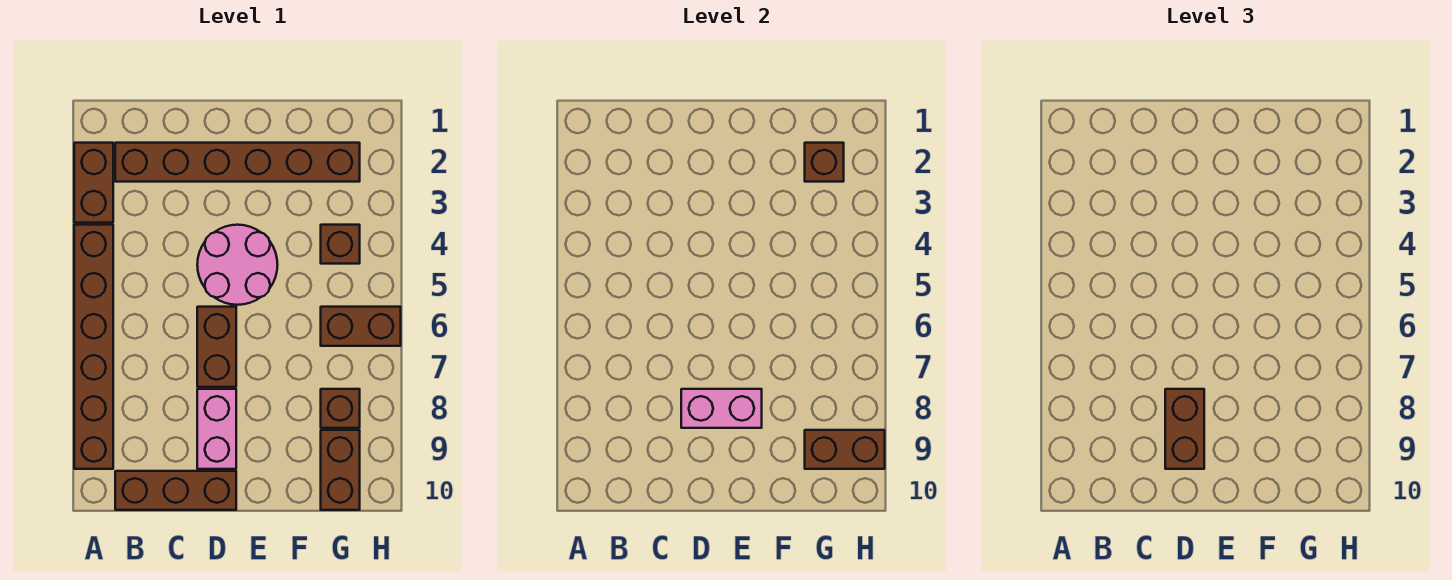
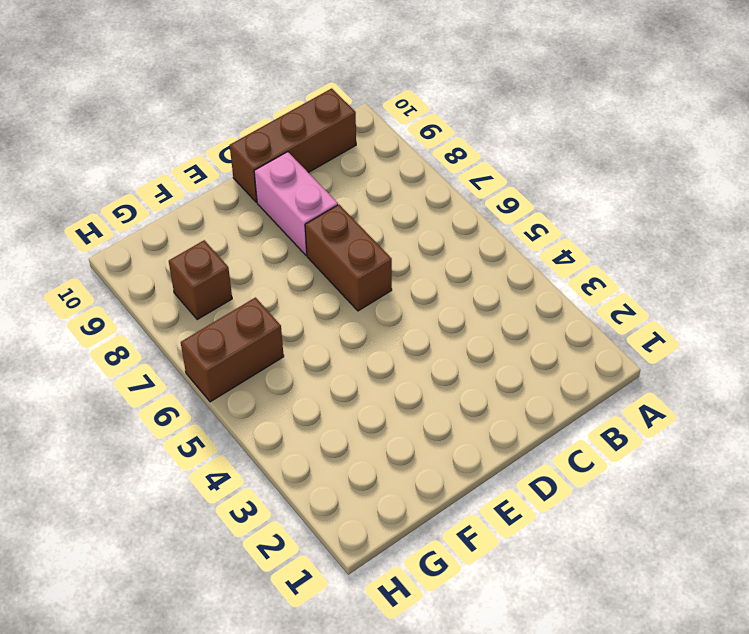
none -> brown brick A2:A3 level 1
none -> brown brick A4:A9 level 1
none -> brown brick B2:G2 level 1

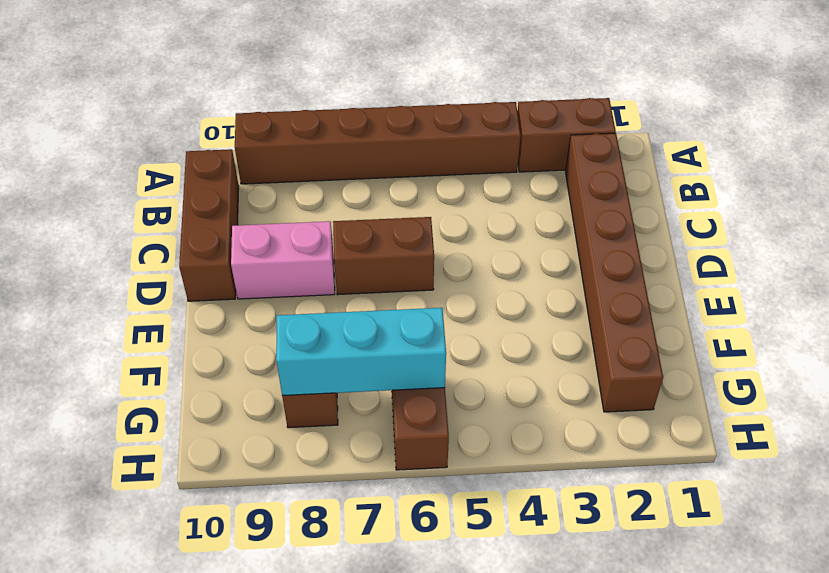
cyan brick G6:G8 level 2 -> none
none -> pink round brick D4:E5 level 1
none -> brown brick G4 level 1
none -> brown brick G9:G10 level 1

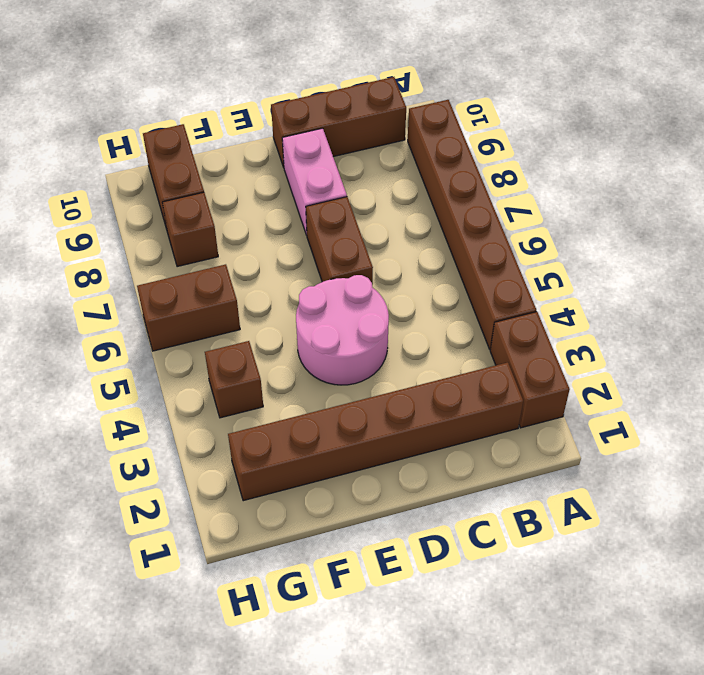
none -> pink brick D8:E8 level 2
none -> brown brick G2 level 2
none -> brown brick G9:H9 level 2

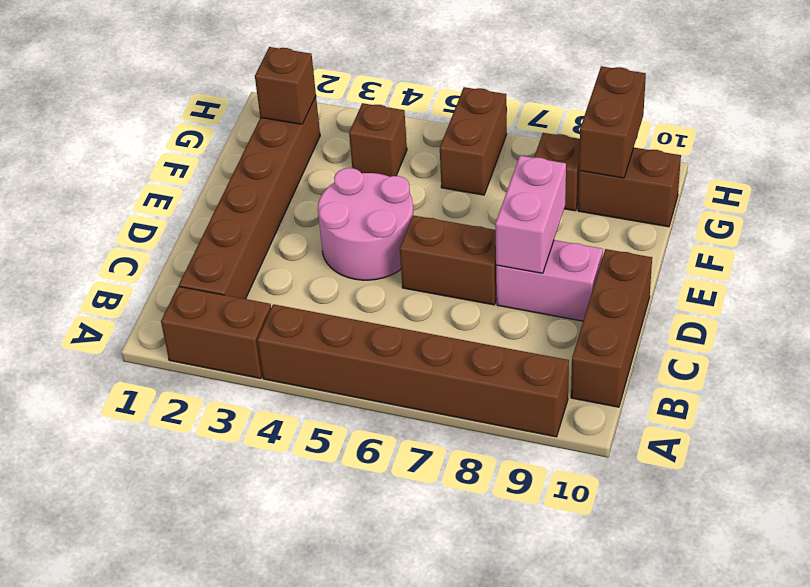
none -> brown brick D8:D9 level 3

